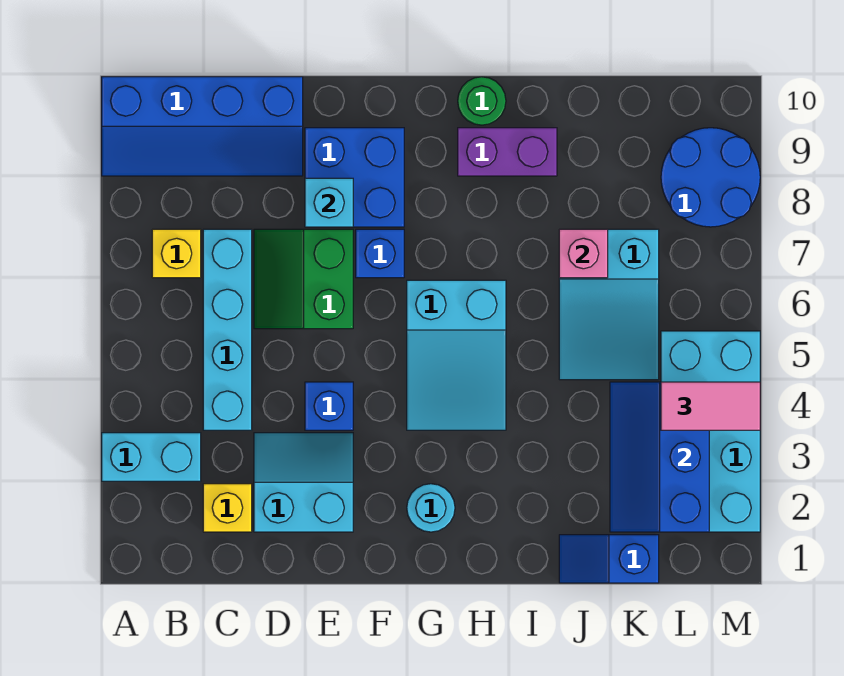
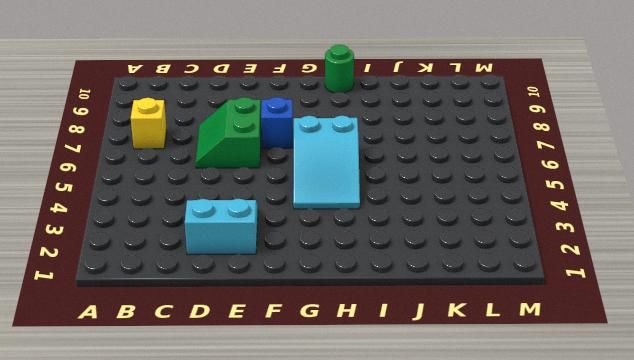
none -> cyan brick A3:B3 level 1
none -> blue slope A9:D10 level 1 top 10
none -> yellow brick C2 level 1

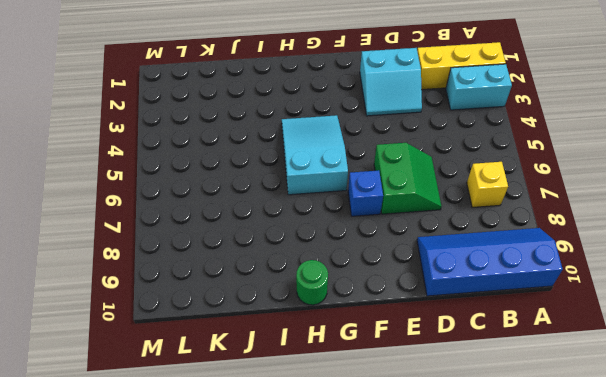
yellow brick A2:C2 level 1 -> yellow brick C2 level 1
none -> cyan brick C4:C7 level 1
none -> blue brick E4 level 1
none -> blue brick E8:F9 level 1

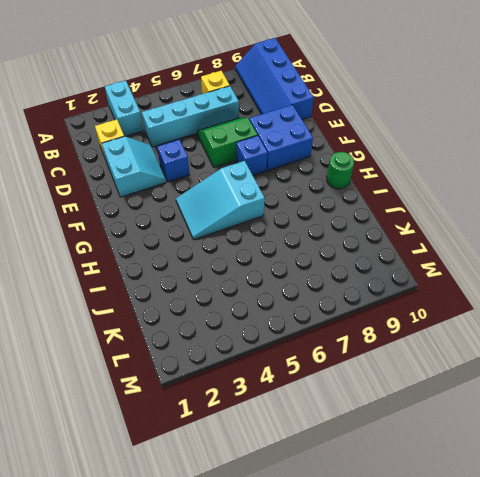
none -> cyan round brick G2 level 1
none -> purple brick H9:I9 level 1
none -> blue slope J1:K1 level 1 top K

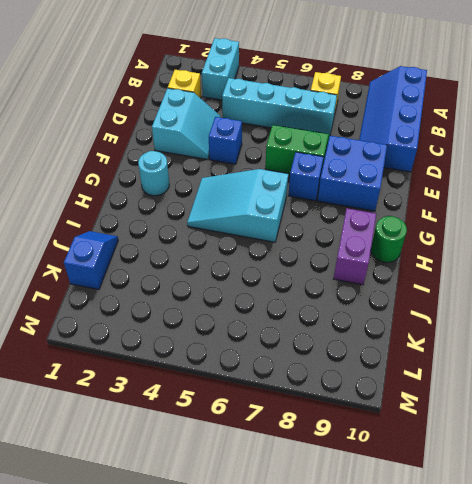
none -> cyan slope J5:K7 level 1 top 7
none -> cyan brick L2:M5 level 1
none -> blue round brick L8:M9 level 1

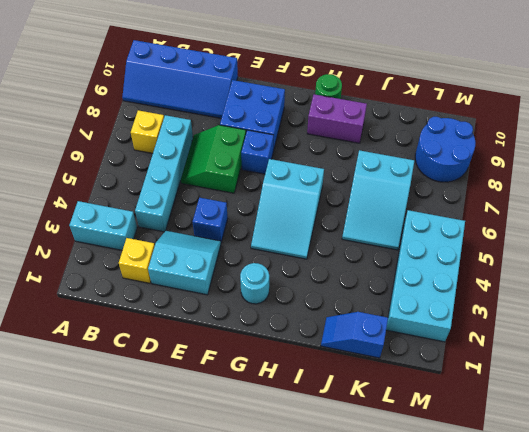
none -> cyan brick E8 level 2
none -> pink brick J7 level 2
none -> blue slope K2:L4 level 2 top L

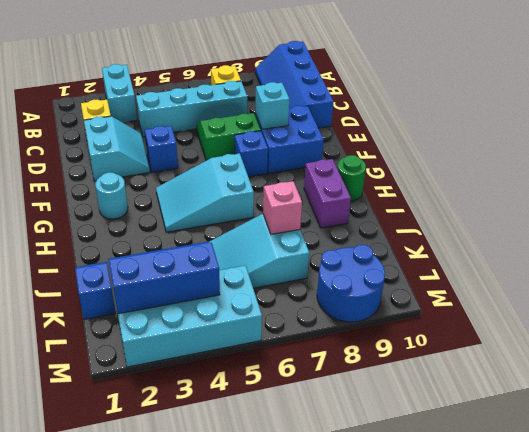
none -> pink tile L4:M4 level 3

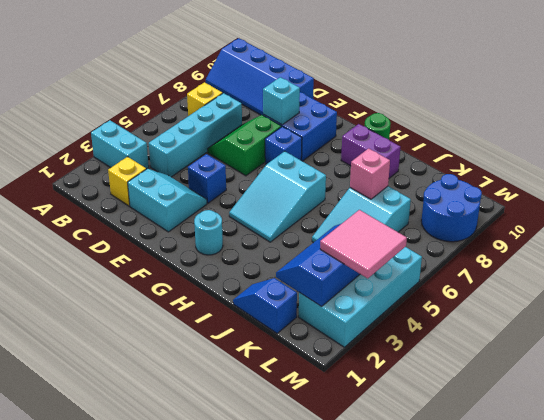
pink tile L3:M4 level 3 -> pink tile L4:M4 level 3

